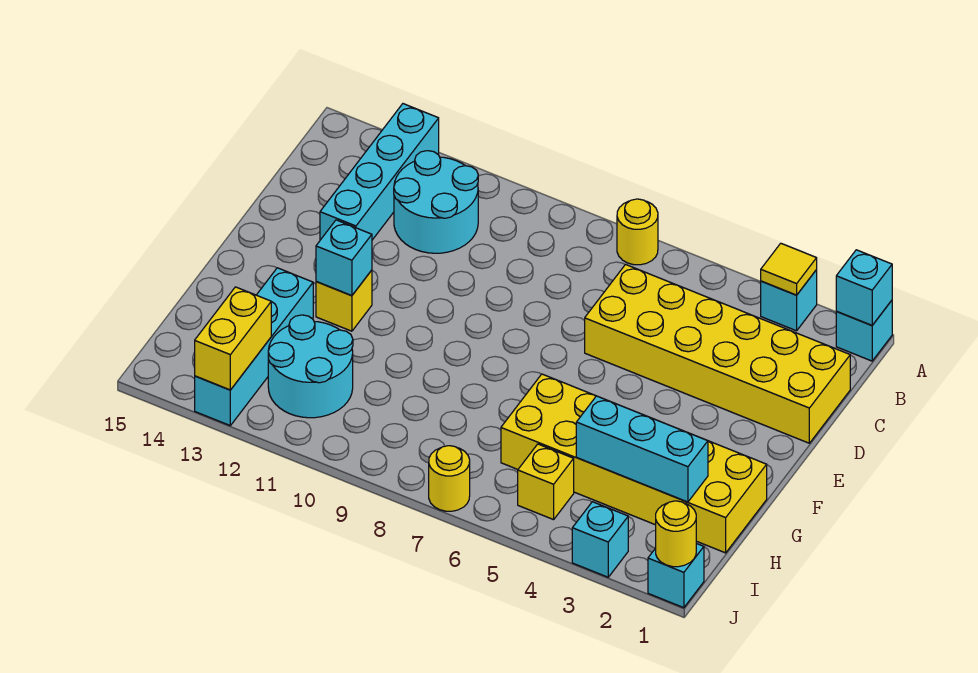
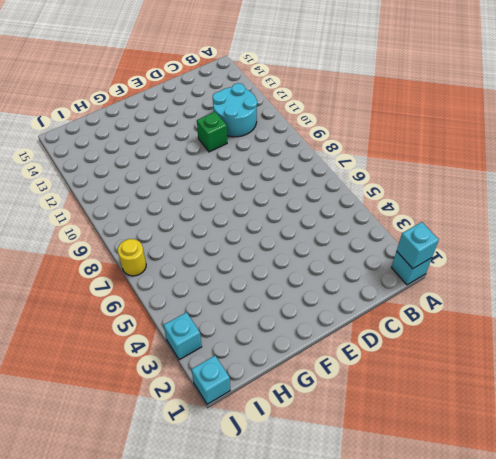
green brick D11 level 1 -> none
none -> cyan brick A3 level 1
none -> yellow round brick A7 level 1
none -> cyan brick A13:D13 level 1

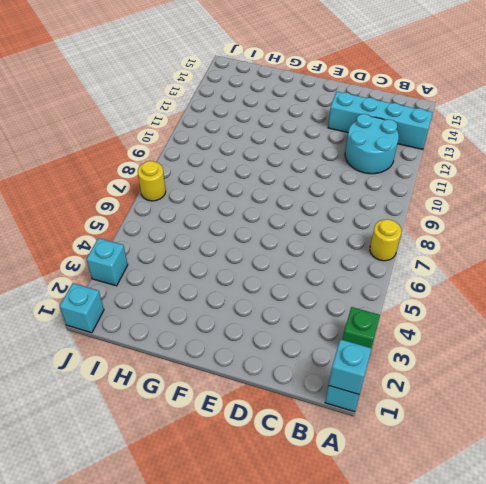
green brick A3 level 1 -> cyan brick A3 level 1
none -> yellow brick C1:D6 level 1
none -> yellow brick F12 level 1
none -> yellow brick G1:H6 level 1

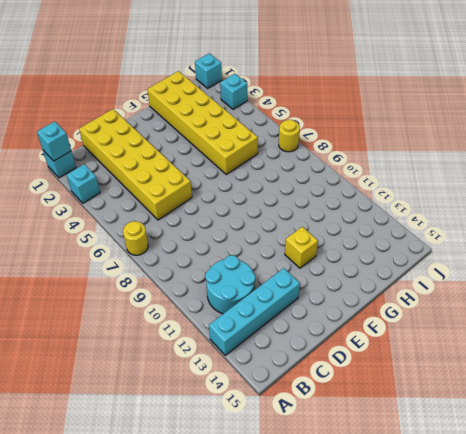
none -> cyan brick G13:J13 level 1
none -> cyan round brick H11:I12 level 1
none -> yellow brick I5 level 1

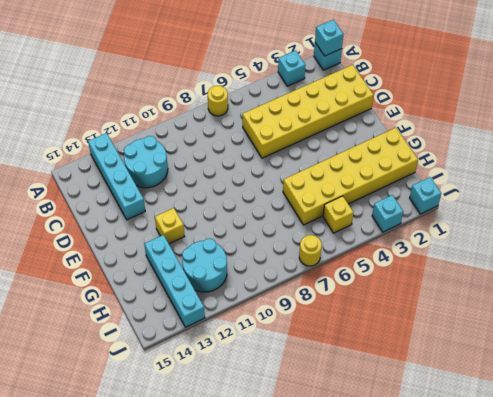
none -> yellow tile A3 level 2
none -> cyan brick F12 level 2
none -> cyan brick H2:H4 level 2

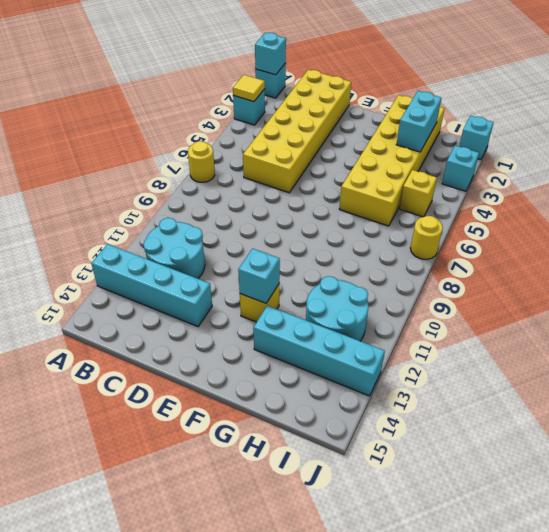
cyan brick H2:H3 level 2 -> cyan brick H2:H4 level 2
none -> yellow brick I13:J13 level 2
none -> yellow round brick J1 level 2

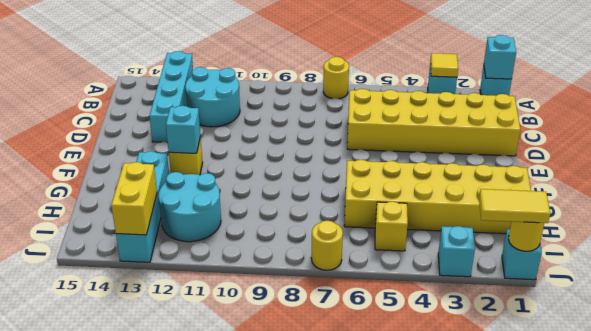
yellow tile J1:J2 level 3 -> none
none -> cyan brick H2:H4 level 2

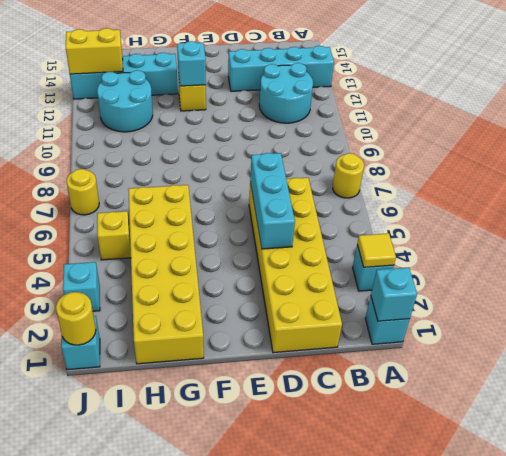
cyan brick D4:D6 level 2 -> cyan brick H2:H4 level 2

